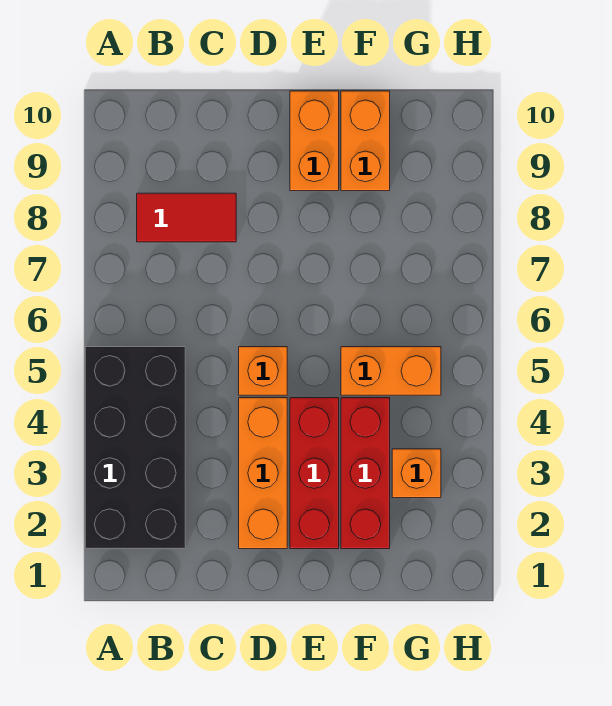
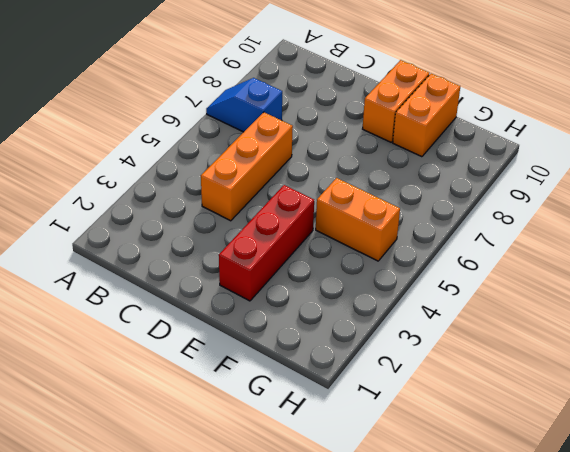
blue slope A7:B7 level 1 top B -> none
orange brick C4:C6 level 1 -> orange brick D2:D4 level 1
none -> black brick A2:B5 level 1
none -> red tile B8:C8 level 1

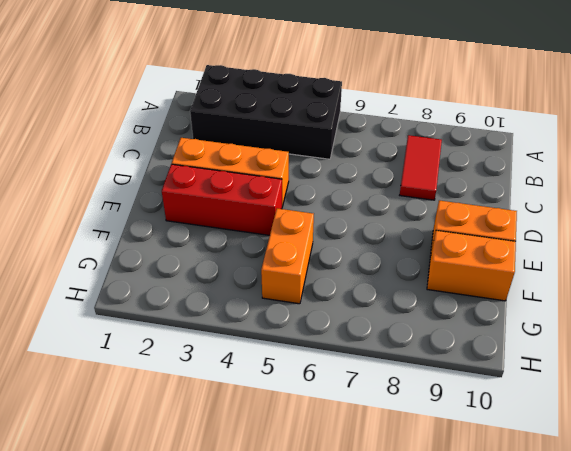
none -> orange brick D5 level 1
none -> red brick F2:F4 level 1

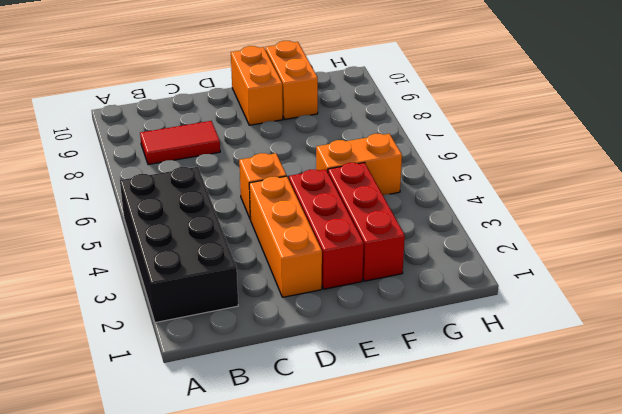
none -> orange brick G3 level 1

